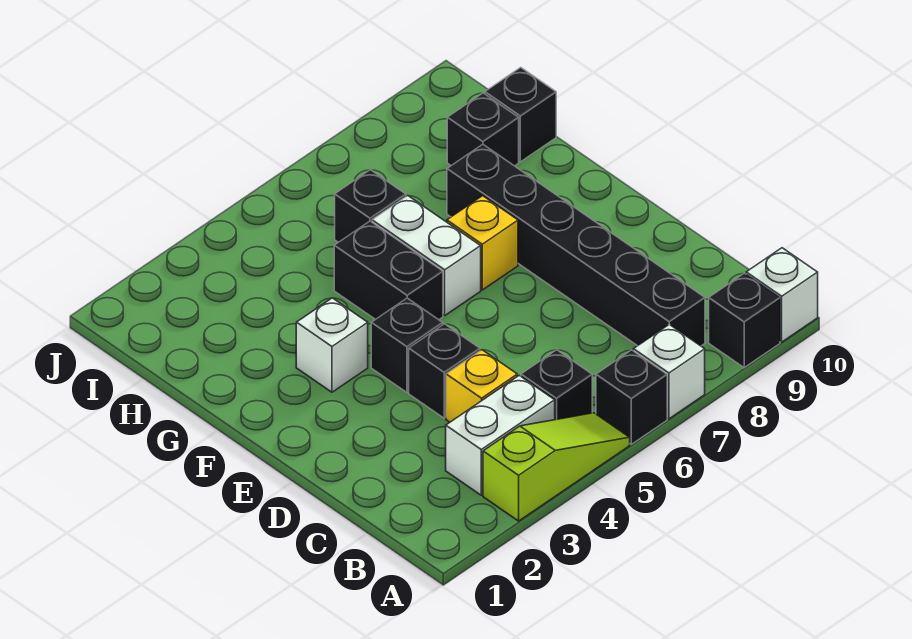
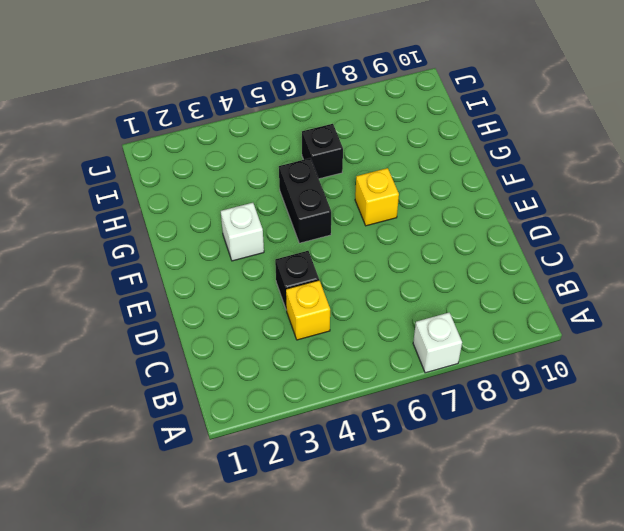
none -> lime slope A3:A5 level 1 top 3
none -> black brick A6 level 1
none -> black brick A9 level 1

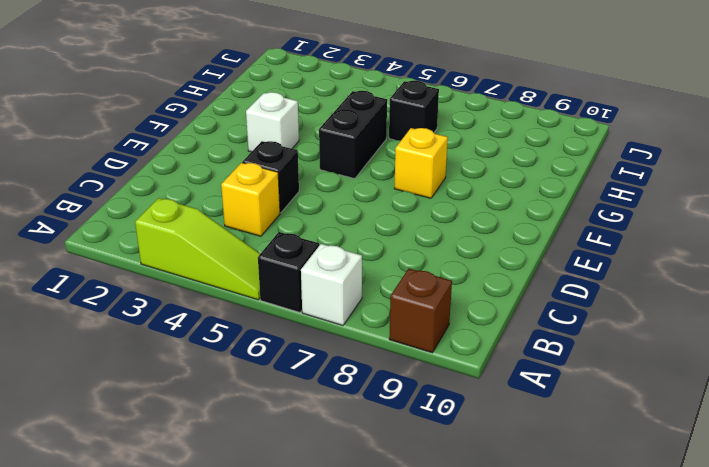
brown brick A9 level 1 -> black brick A9 level 1
none -> white brick A10 level 1
none -> white brick B3:B4 level 1
none -> black brick B5 level 1

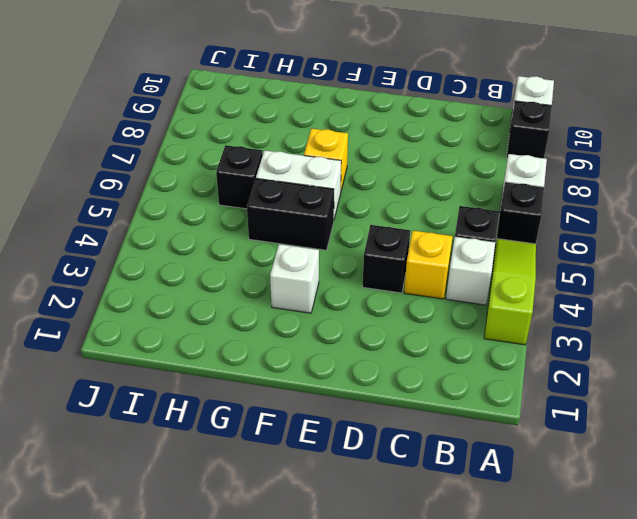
white brick B4 level 1 -> white brick B3:B4 level 1
none -> black brick B8:G8 level 1
none -> black brick E4 level 1
none -> black brick H9 level 1

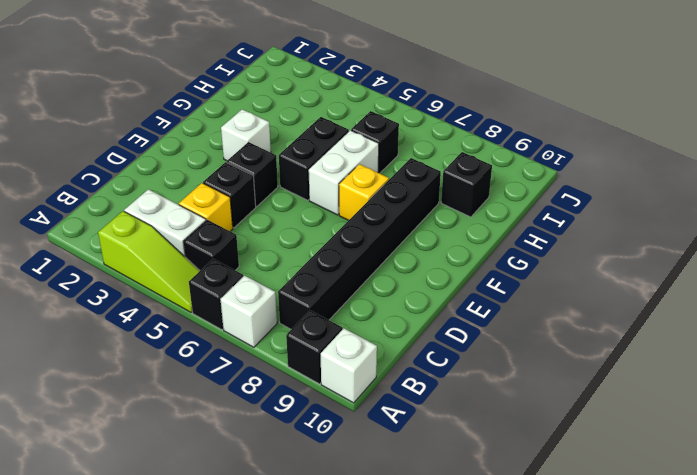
none -> black brick H10 level 1

